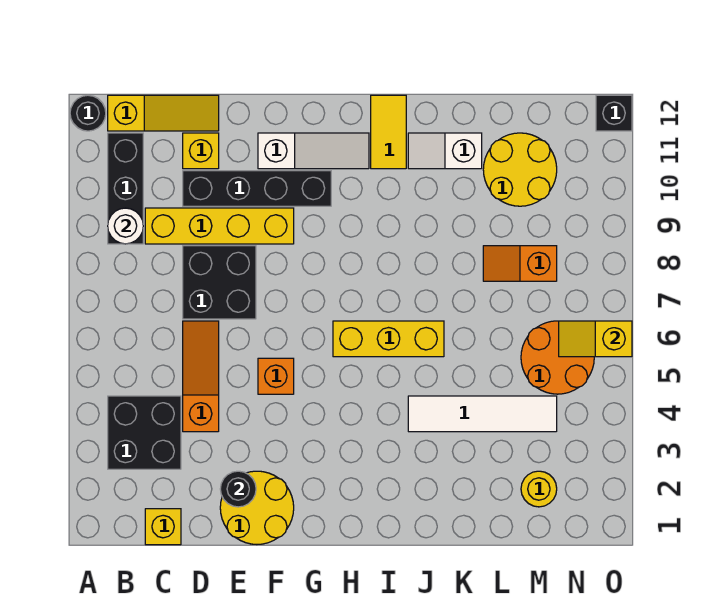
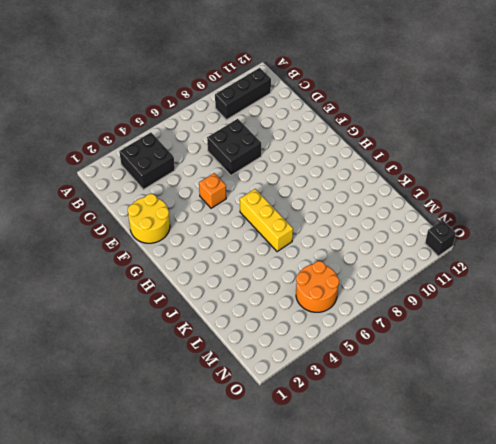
none -> black round brick A12 level 1
none -> yellow slope B12:D12 level 1 top B
none -> yellow brick C1 level 1

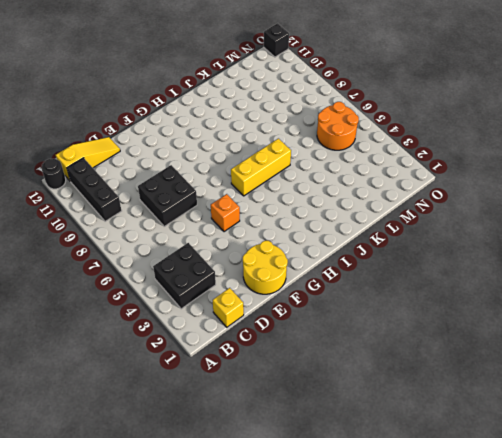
none -> yellow brick C9:F9 level 1
none -> orange slope D4:D6 level 1 top 4
none -> black brick D10:G10 level 1

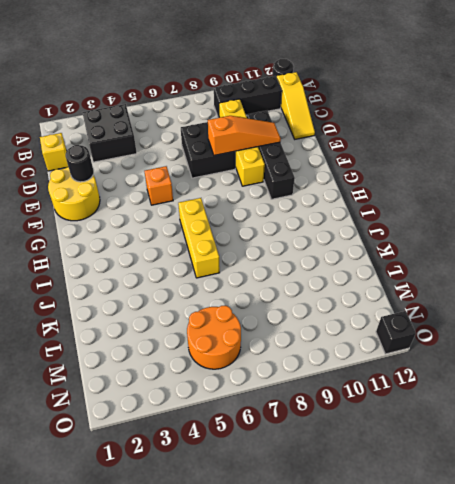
orange slope E8:E10 level 2 top 8 -> orange slope D4:D6 level 1 top 4
none -> yellow brick D11 level 1
none -> white slope F11:H11 level 1 top F
none -> yellow tile I11:I12 level 1

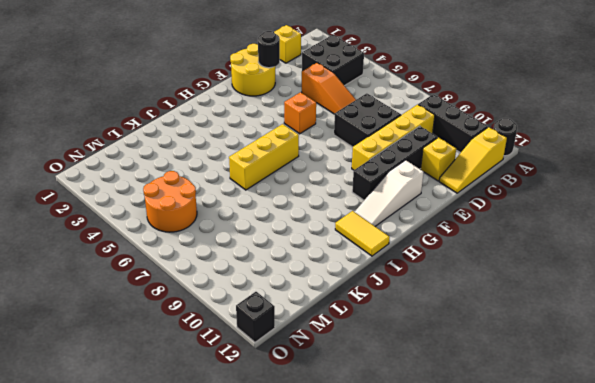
none -> white tile J4:M4 level 1
none -> white slope J11:K11 level 1 top K
none -> orange slope L8:M8 level 1 top M

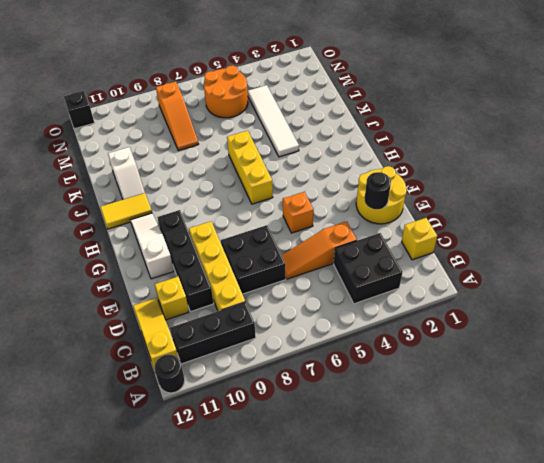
orange slope L8:N8 level 1 top N -> orange slope L8:M8 level 1 top M
none -> yellow round brick L10:M11 level 1
none -> yellow round brick M2 level 1
none -> white round brick B9 level 2

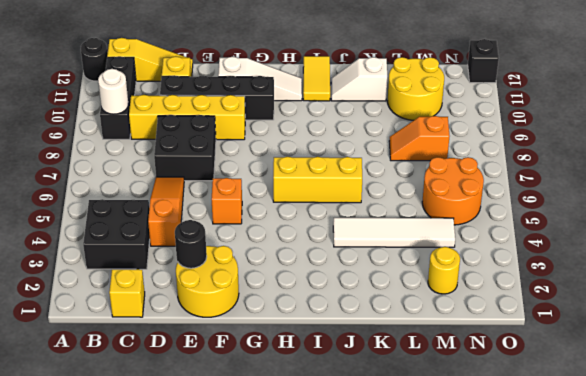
none -> yellow slope N6:O6 level 2 top O

